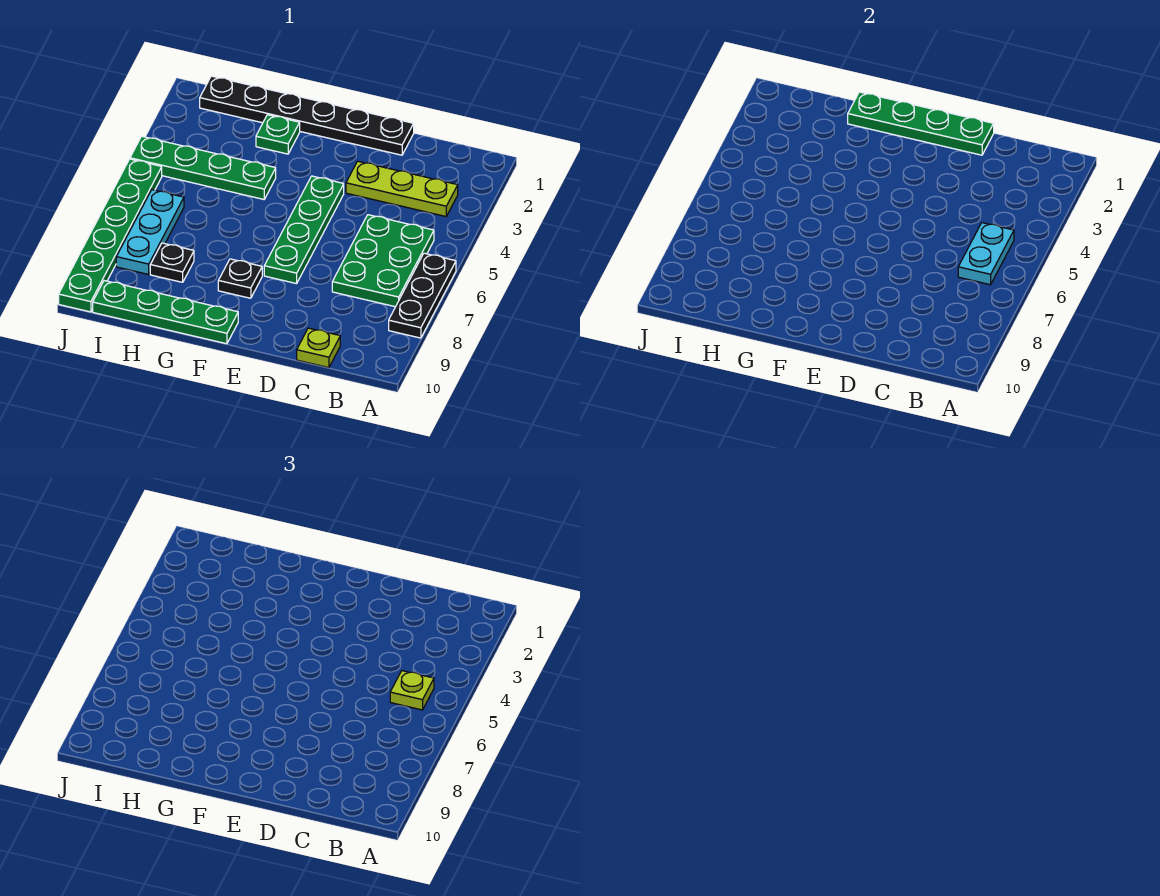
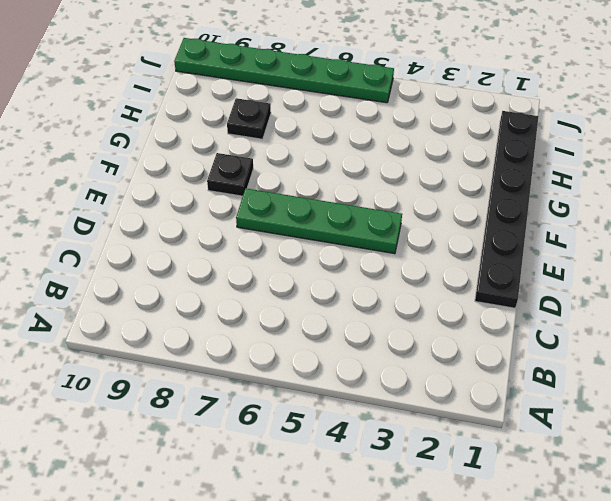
none -> black plate A6:A8 level 1
none -> lime plate B3:D3 level 1
none -> green plate B5:C7 level 1

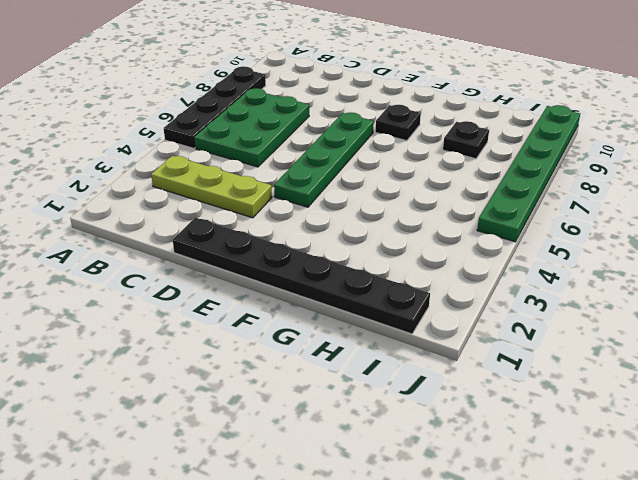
black plate A5:A8 level 1 -> black plate A6:A8 level 1
none -> lime plate C10 level 1
none -> green plate F10:I10 level 1
none -> green plate G2 level 1

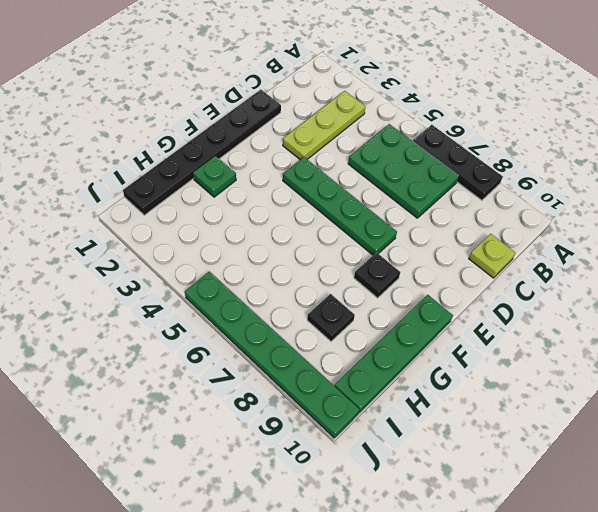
none -> green plate G4:J4 level 1
none -> cyan plate I6:I8 level 1
none -> cyan plate B5:B6 level 2

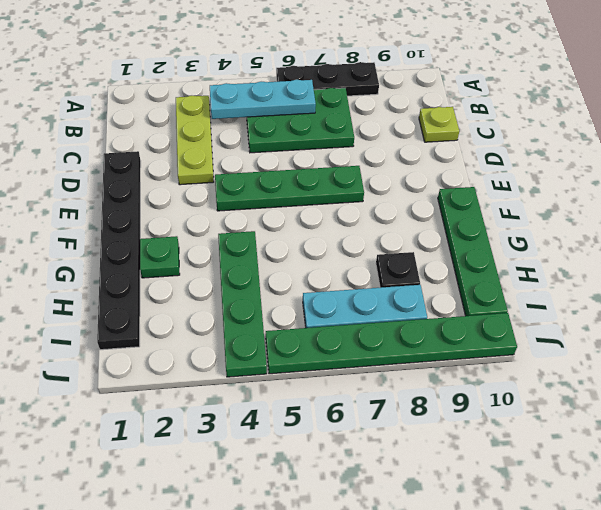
cyan plate B4:B6 level 2 -> cyan plate B5:B6 level 2
none -> black plate F8 level 1
none -> green plate D1:G1 level 2
none -> lime plate B5 level 3

